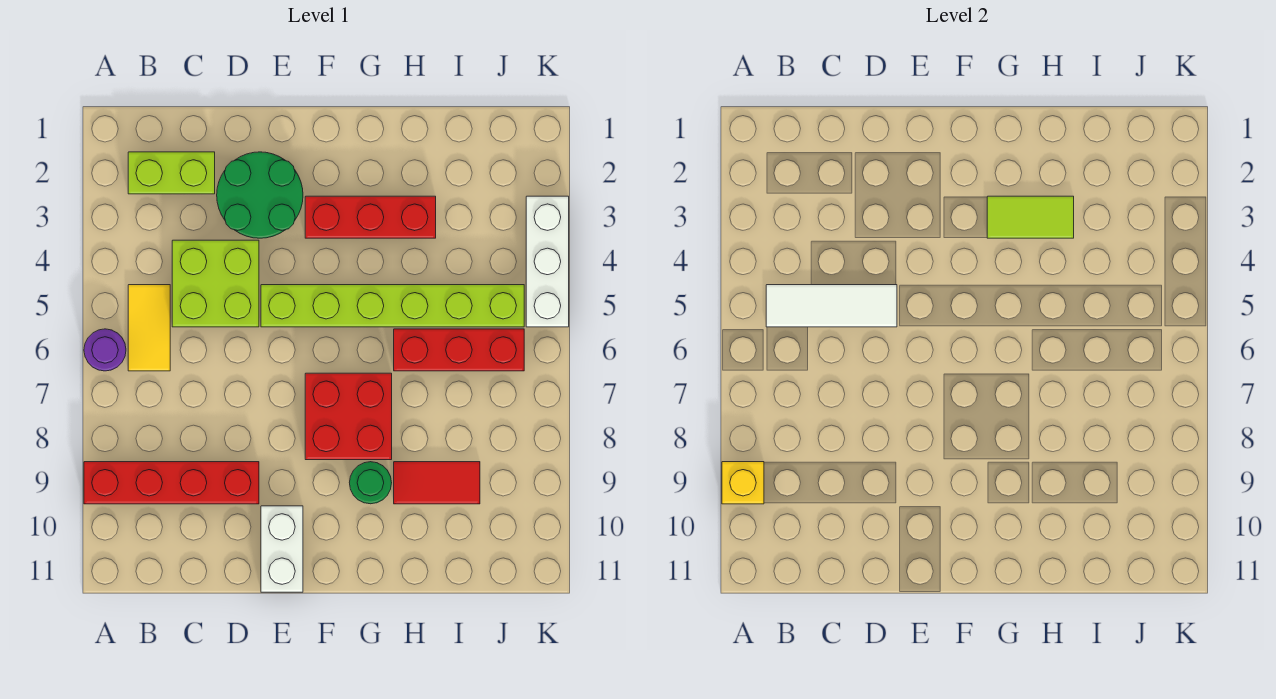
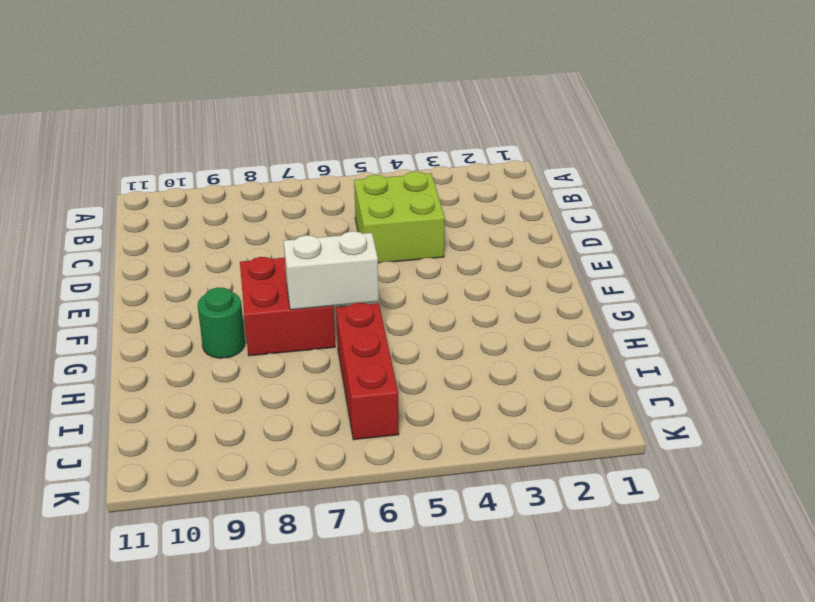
white brick G6:G7 level 2 -> white brick E10:E11 level 1
none -> purple round brick A6 level 1
none -> red brick A9:D9 level 1
none -> lime brick B2:C2 level 1

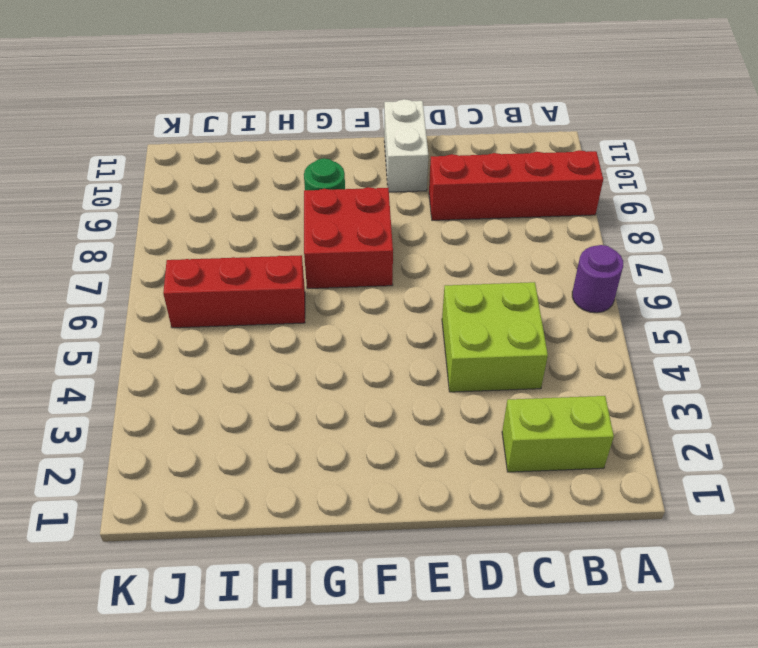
none -> yellow tile B5:B6 level 1
none -> green round brick D2:E3 level 1
none -> lime brick E5:J5 level 1

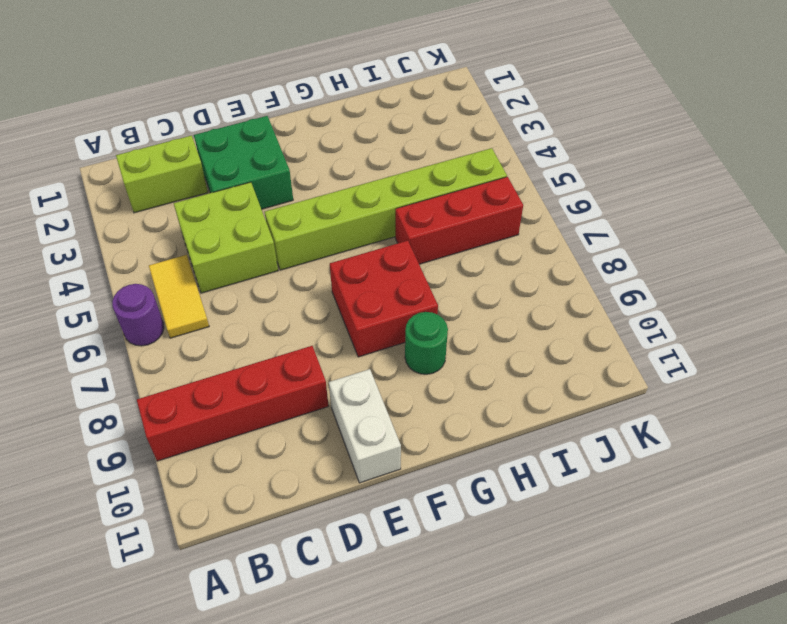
green brick D2:E3 level 1 -> green round brick D2:E3 level 1
none -> red brick F3:H3 level 1
none -> red tile H9:I9 level 1
none -> white brick K3:K5 level 1

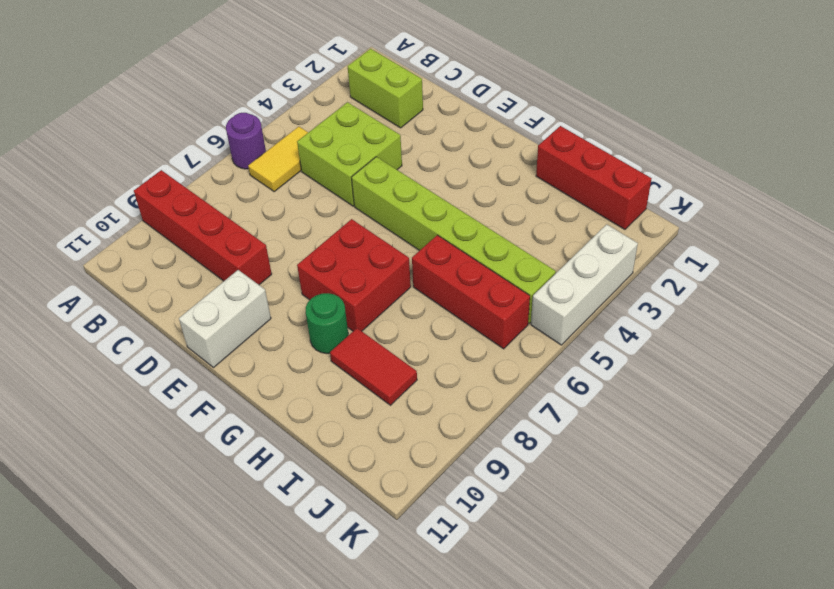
red brick H1:J1 level 1 -> red brick F3:H3 level 1
none -> green round brick D2:E3 level 1
none -> yellow brick A9 level 2
none -> white tile B5:D5 level 2

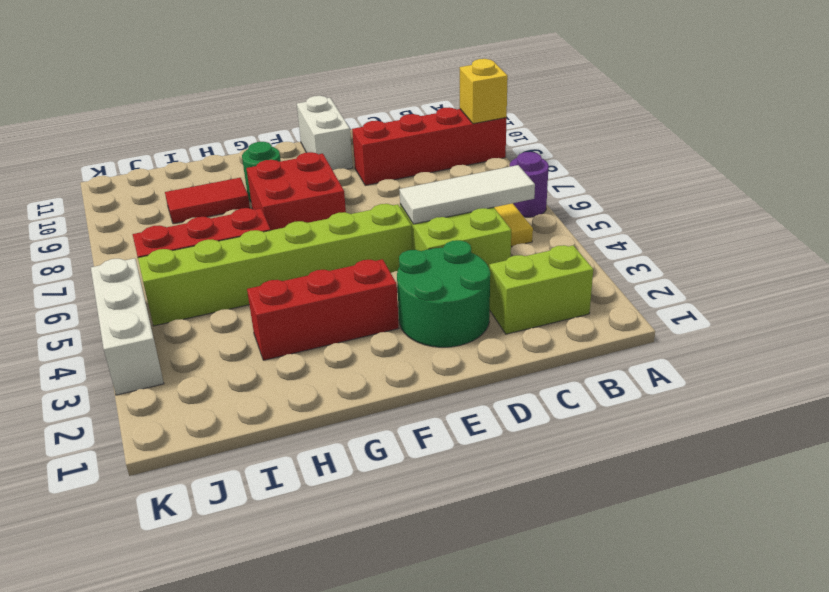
none -> lime tile G3:H3 level 2

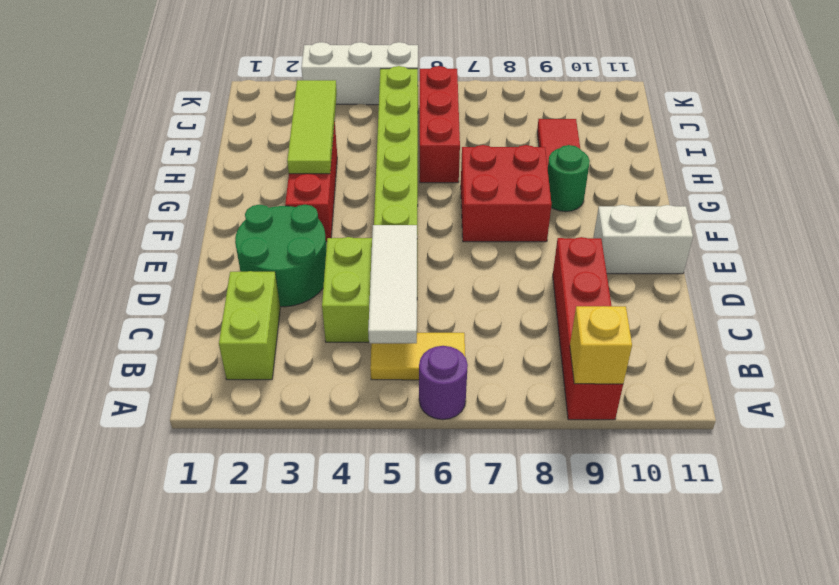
lime tile G3:I3 level 2 -> lime tile G3:H3 level 2

